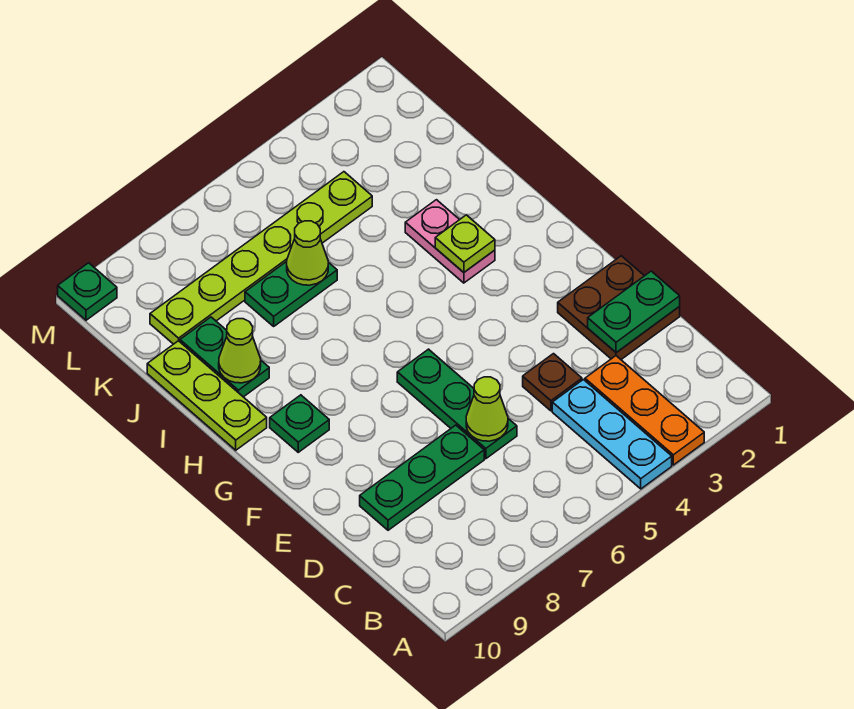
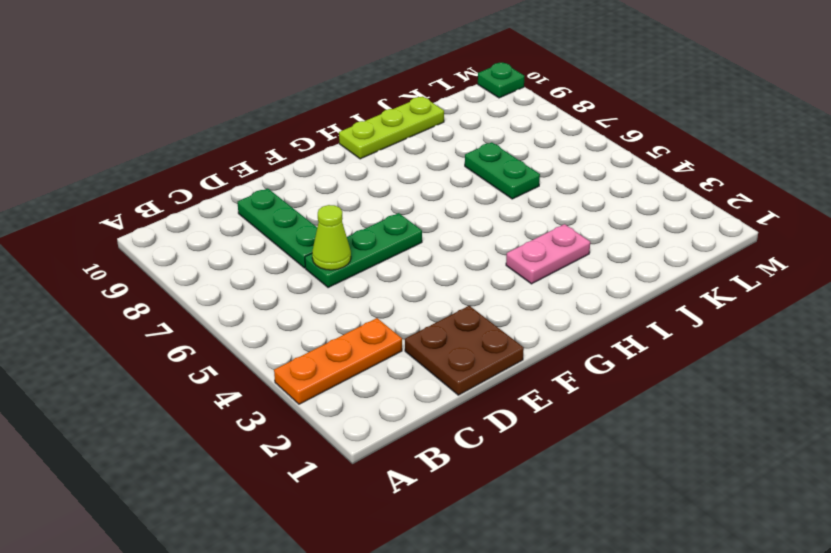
none -> cyan plate A4:C4 level 1
none -> brown plate D4 level 1
none -> green plate G9 level 1

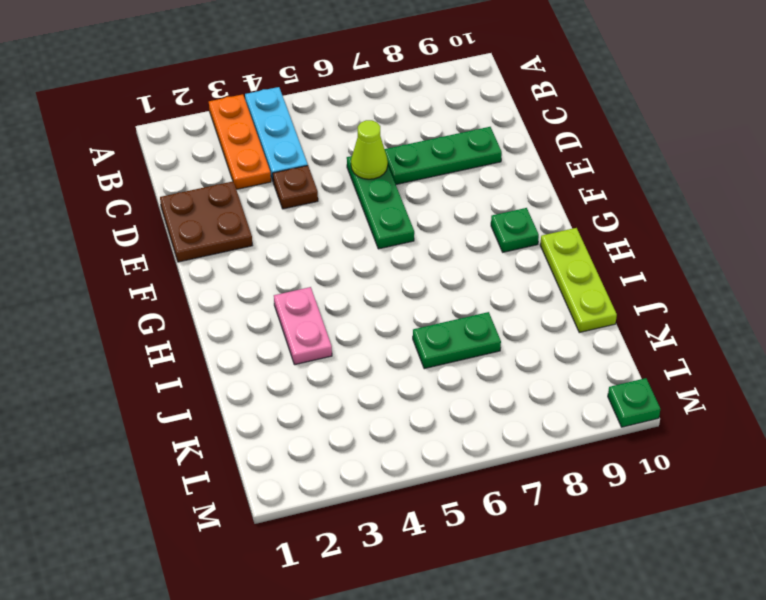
none -> green plate I9:J9 level 1
none -> lime plate K4:K9 level 1
none -> green plate D1:D2 level 2

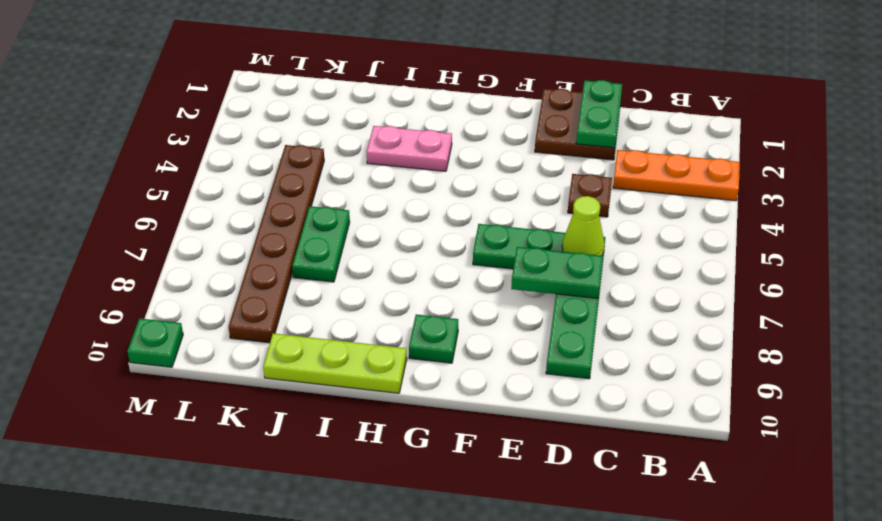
green plate D7:E7 level 2 -> green plate I9:J9 level 1
brown plate K4:K9 level 1 -> lime plate K4:K9 level 1
none -> cyan plate A4:C4 level 1
none -> lime plate H3 level 2
none -> lime cone I9 level 2

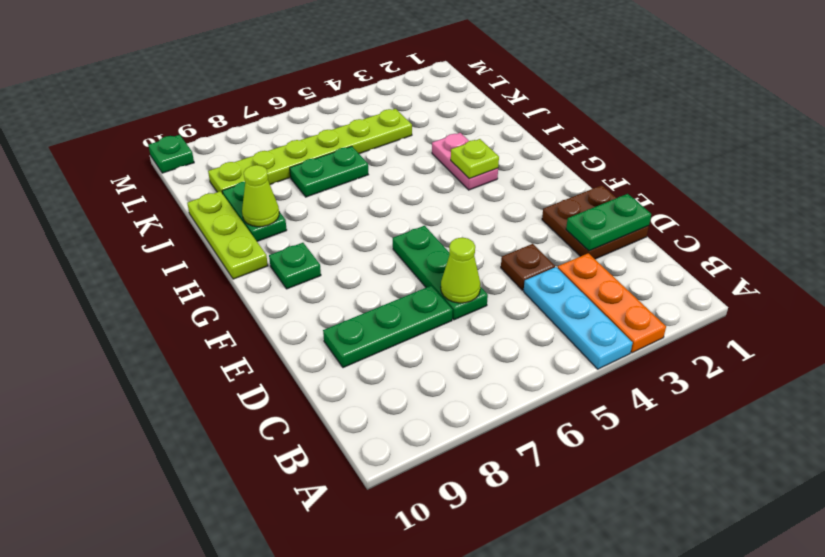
none -> lime cone J6 level 2

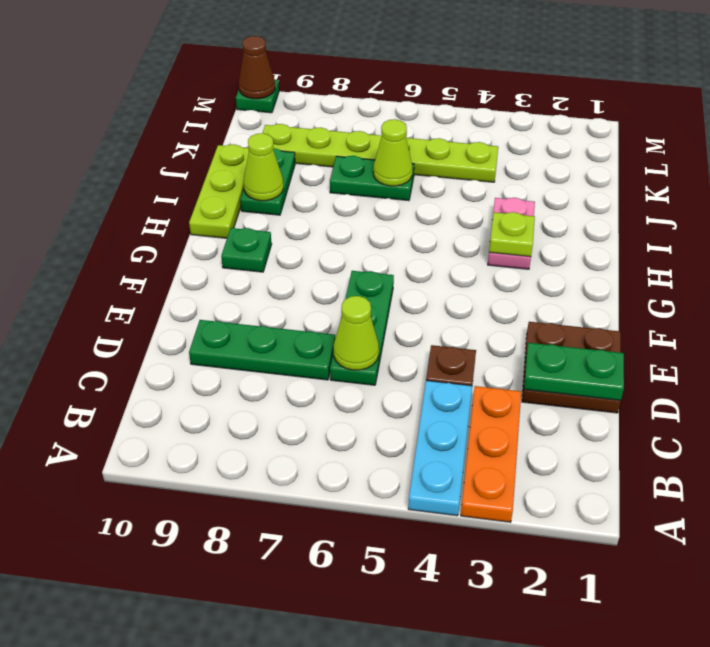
brown cone M10 level 2 -> none

